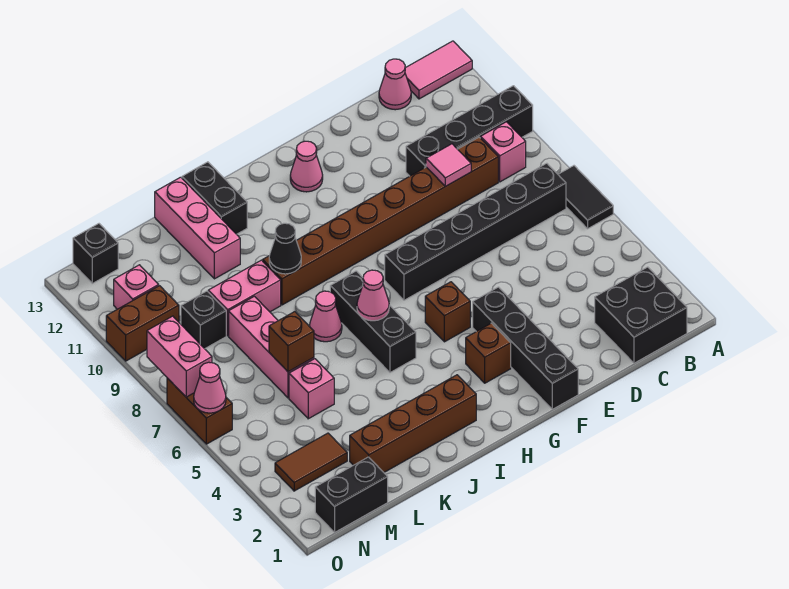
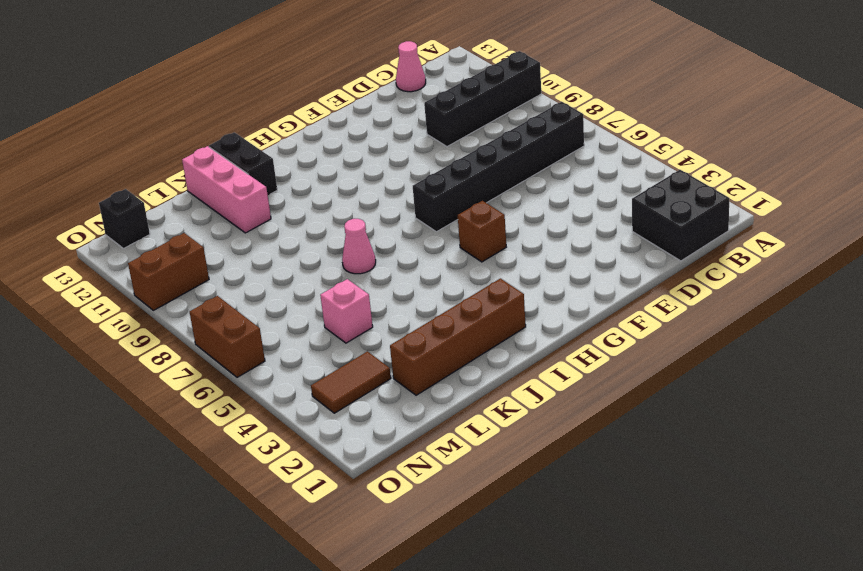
none -> black tile A6:A7 level 1
none -> pink tile A13:B13 level 1
none -> pink brick B9 level 1
none -> brown brick C9:J9 level 1

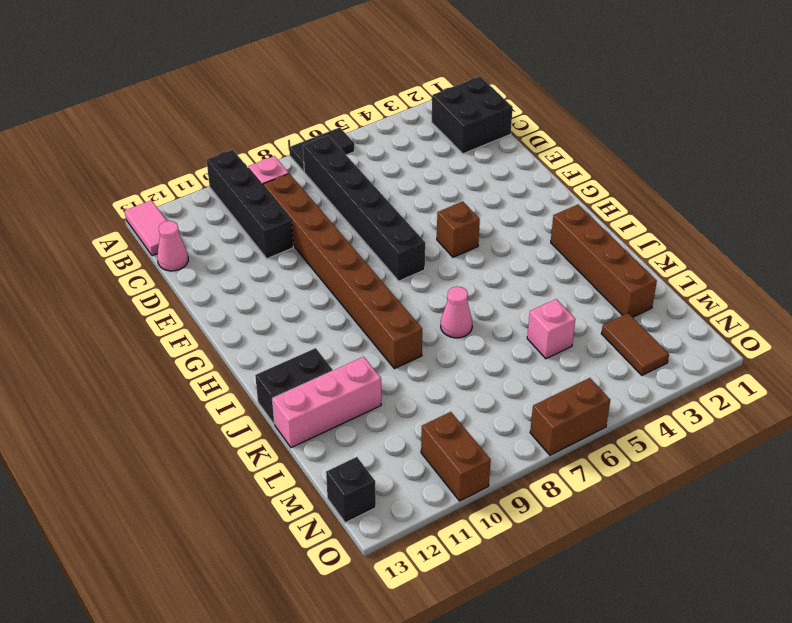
none -> black brick F1:F4 level 1
none -> brown brick G3 level 1
none -> pink cone G12 level 1
none -> black brick I5:I7 level 1

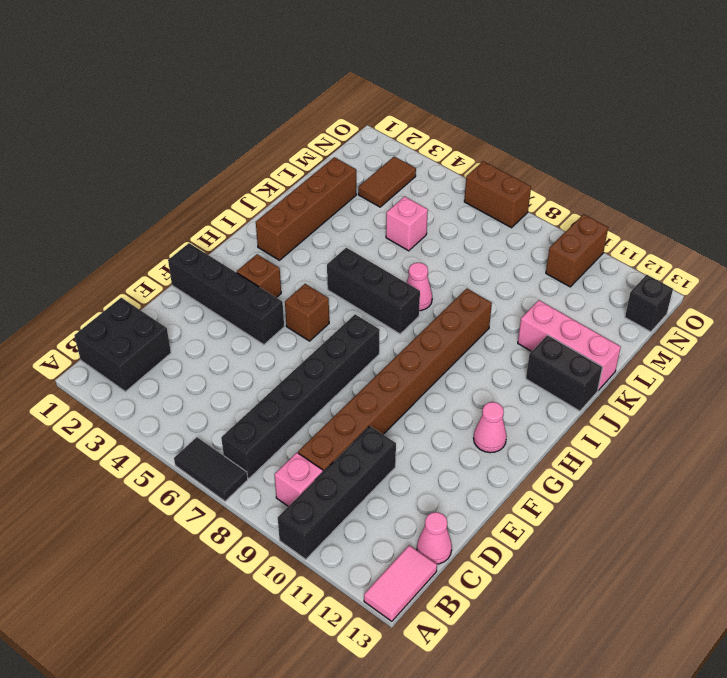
none -> pink brick K9:L9 level 1
none -> pink brick L6:L8 level 1
none -> black brick M1:N1 level 1
none -> black brick M9 level 1

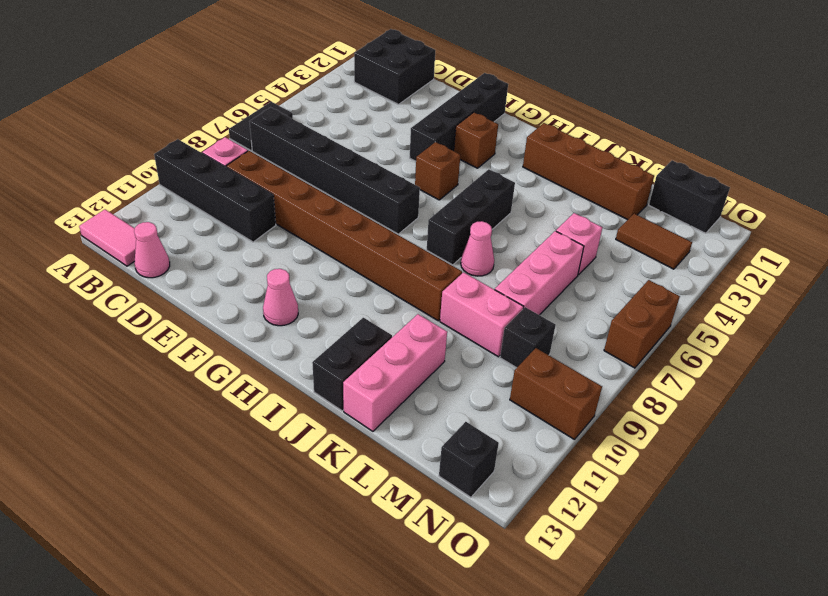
none -> pink brick N11 level 1
none -> pink tile D9 level 2
none -> pink cone I6 level 2
none -> black cone J9 level 2

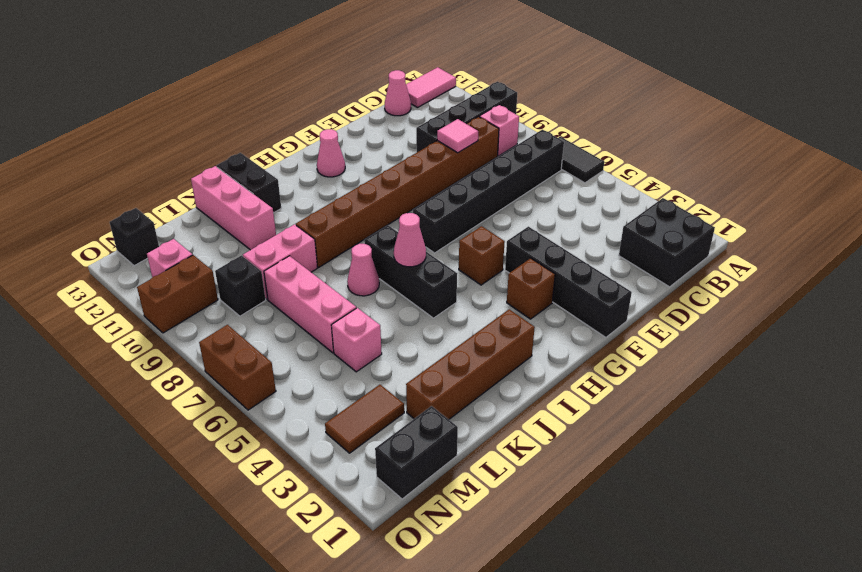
none -> black cone J9 level 2
none -> brown brick L6 level 2
none -> pink cone O6 level 2
none -> pink brick O7:O8 level 2

